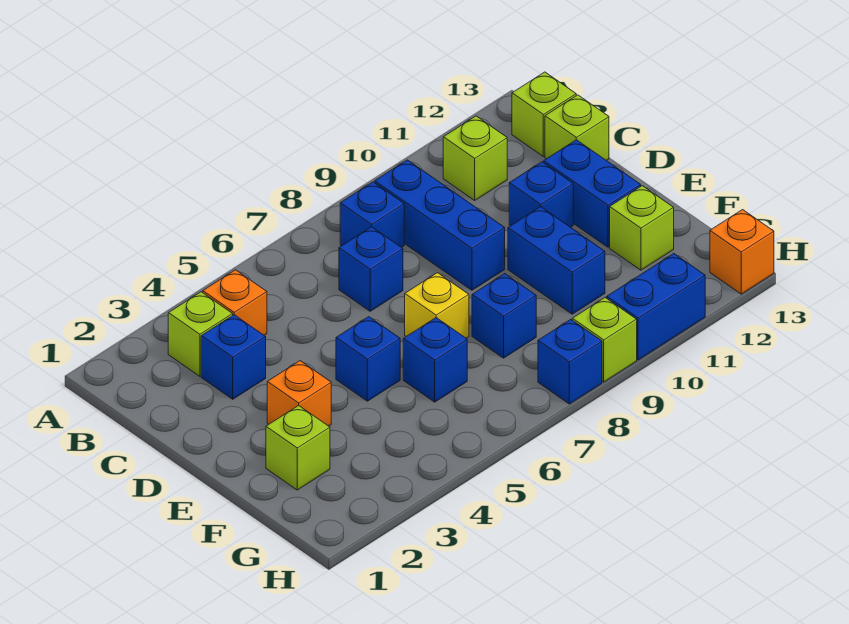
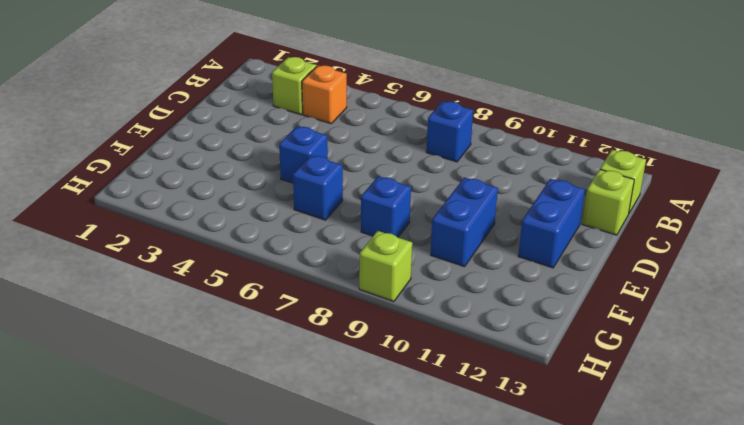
none -> blue brick B9:D9 level 1
none -> lime brick B11 level 1
none -> blue brick C3 level 1

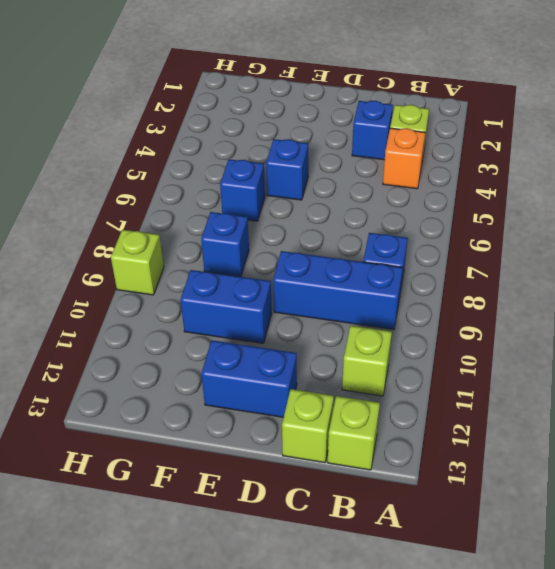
none -> blue brick C7 level 1
none -> blue brick D11 level 1
none -> orange brick E3 level 1

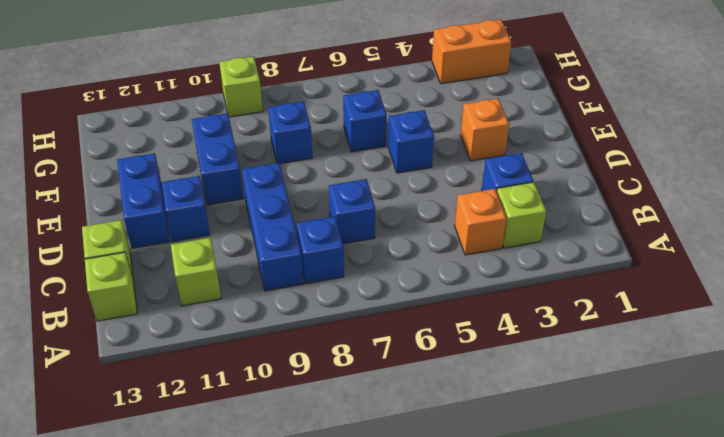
orange brick H2:H3 level 1 -> none
none -> yellow brick E7 level 1
none -> lime brick F2 level 1
none -> lime brick F12 level 1

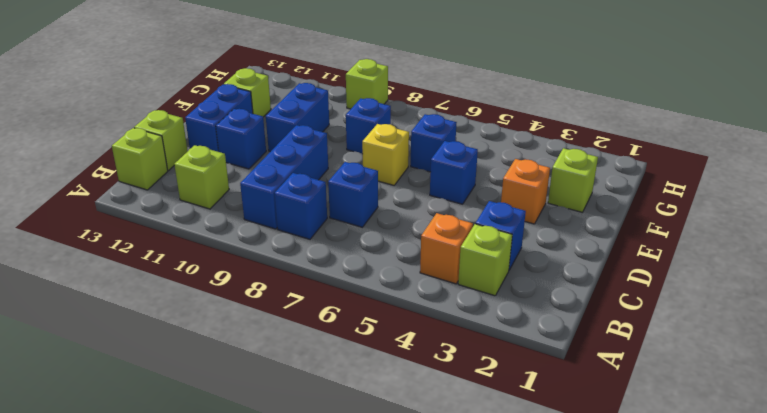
none -> blue brick H8 level 1
none -> blue brick H10:H11 level 1
none -> orange brick H13 level 1

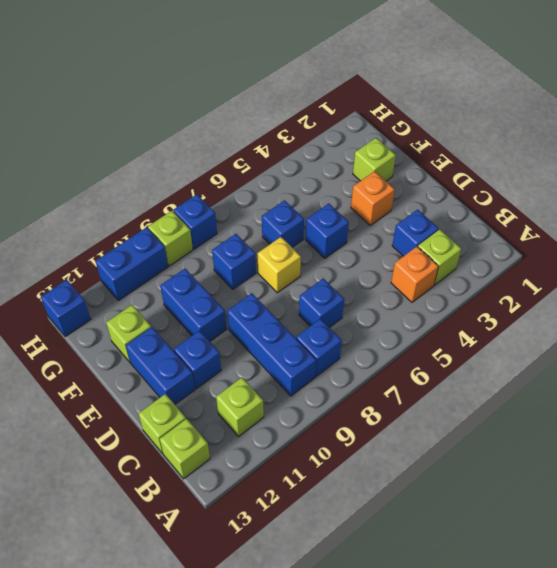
blue brick H13 level 1 -> orange brick H13 level 1

